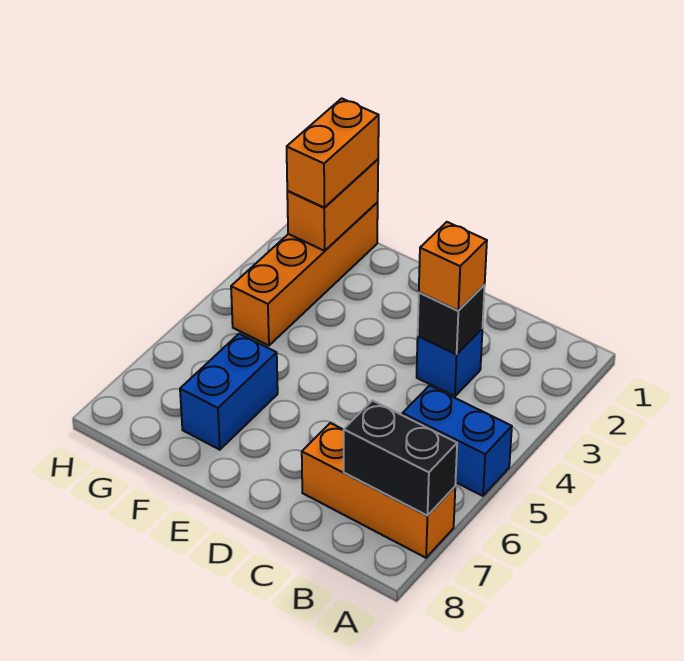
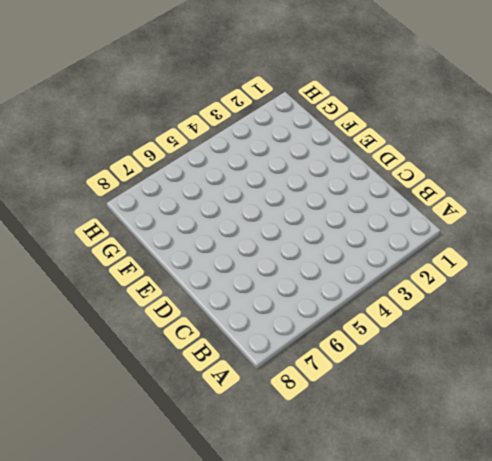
none -> blue brick A5:B5 level 1
none -> orange brick A7:C7 level 1

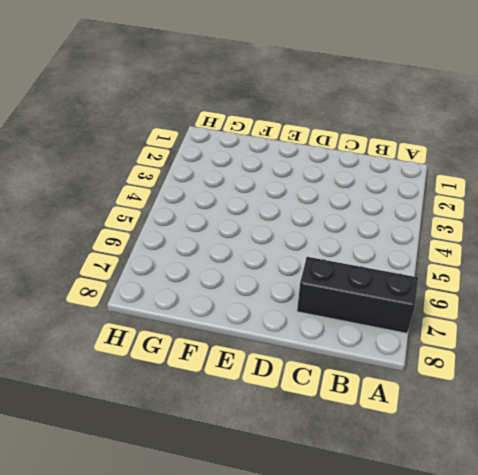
black brick A7:C7 level 1 -> orange brick A7:C7 level 1
none -> blue brick A5:B5 level 1
none -> blue brick C3 level 1

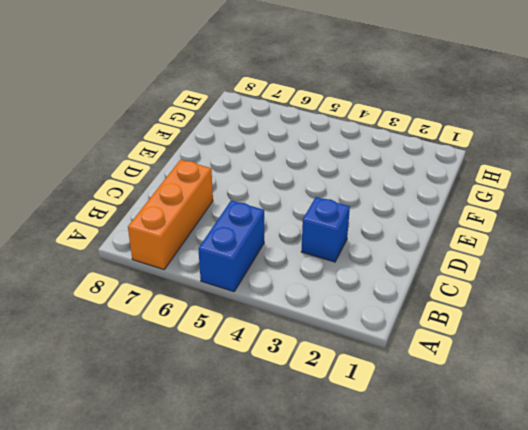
none -> blue brick F6:F7 level 1
none -> orange brick G1:G4 level 1

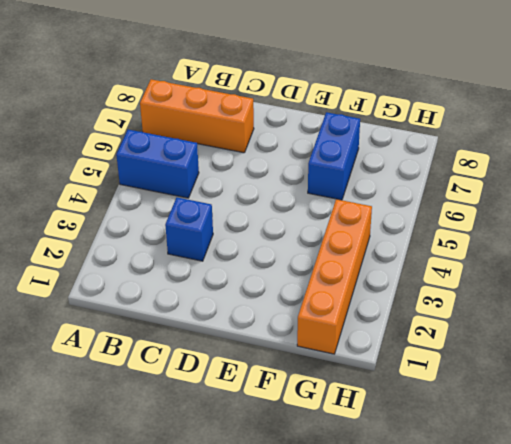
none -> black brick A7:B7 level 2
none -> black brick C3 level 2

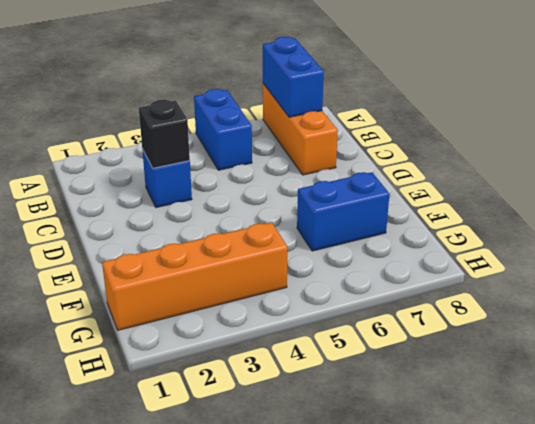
blue brick A7:B7 level 2 -> black brick A7:B7 level 2
none -> orange brick G1:G2 level 2
none -> orange brick C3 level 3

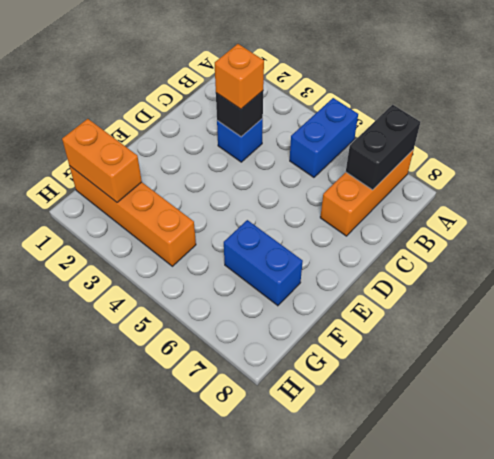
none -> orange brick G1:G2 level 3

